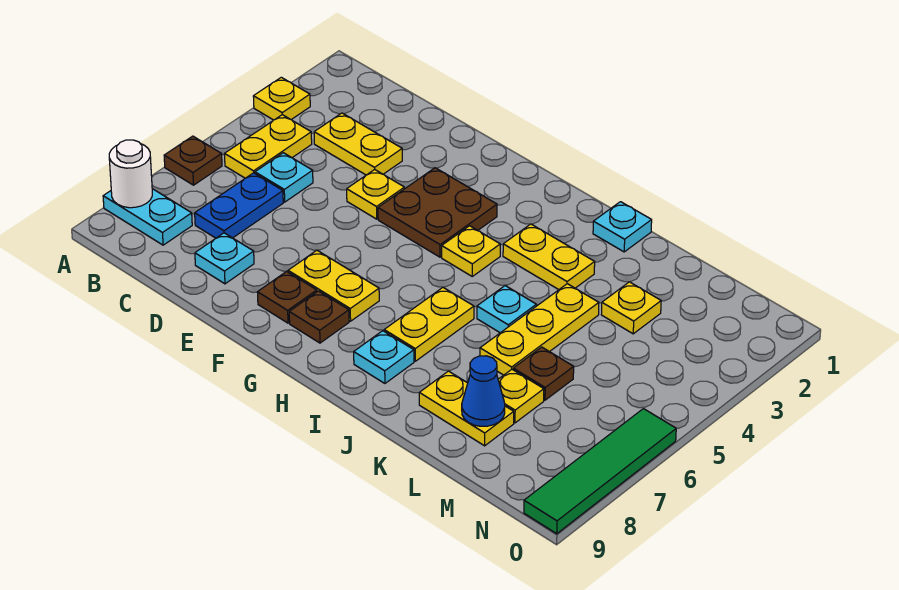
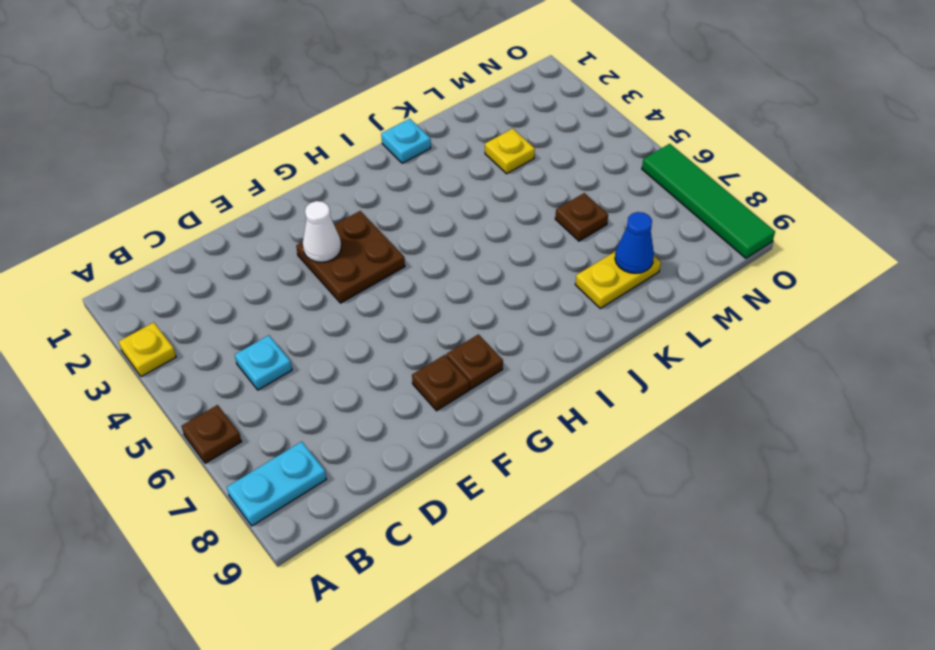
white cone F3 level 2 -> none
none -> yellow plate B4:B5 level 1
none -> yellow plate C3:D3 level 1
none -> blue plate C6:C7 level 1

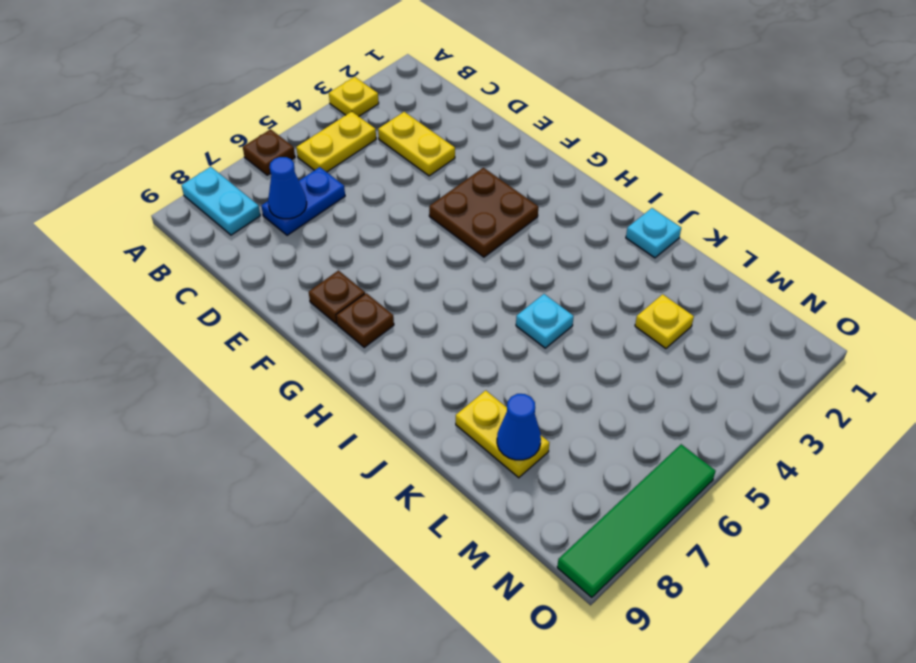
blue cone C7 level 2 -> none
none -> cyan plate C5 level 1
none -> cyan plate D8 level 1
none -> yellow plate E4 level 1

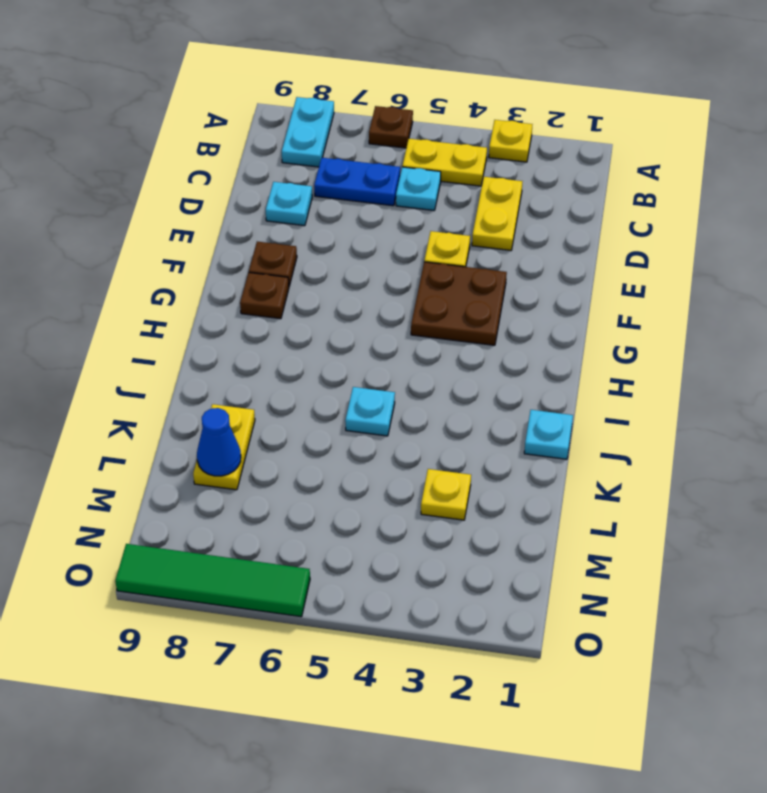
none -> yellow plate F7:G7 level 1
none -> yellow plate H4 level 1
none -> yellow plate I3:J3 level 1

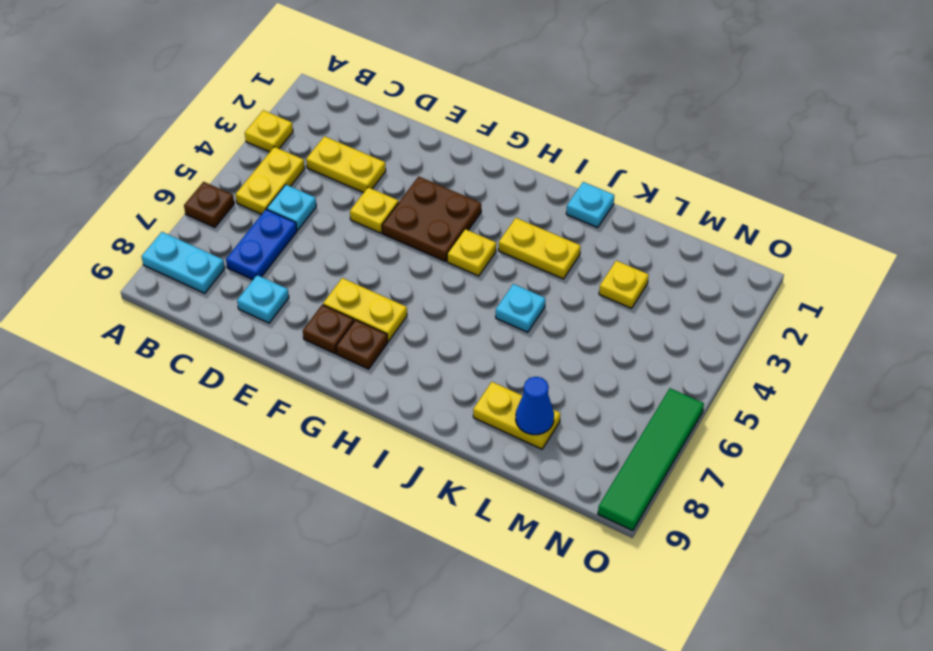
none -> yellow plate I6:I7 level 1
none -> cyan plate I8 level 1
none -> yellow plate K4:K6 level 1

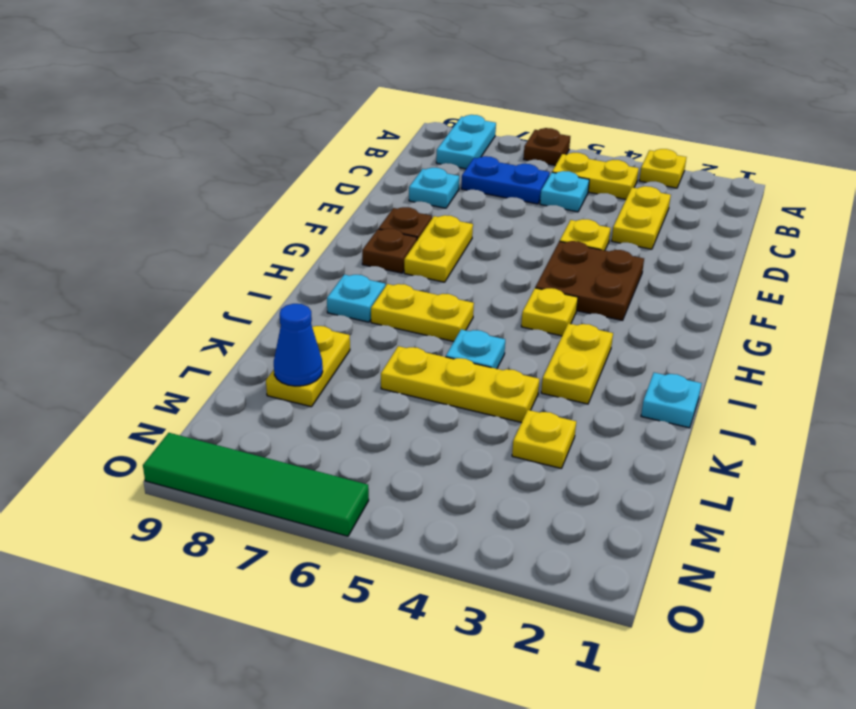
none -> brown plate L6 level 1
none -> yellow plate L7 level 1
none -> white round brick A8 level 2

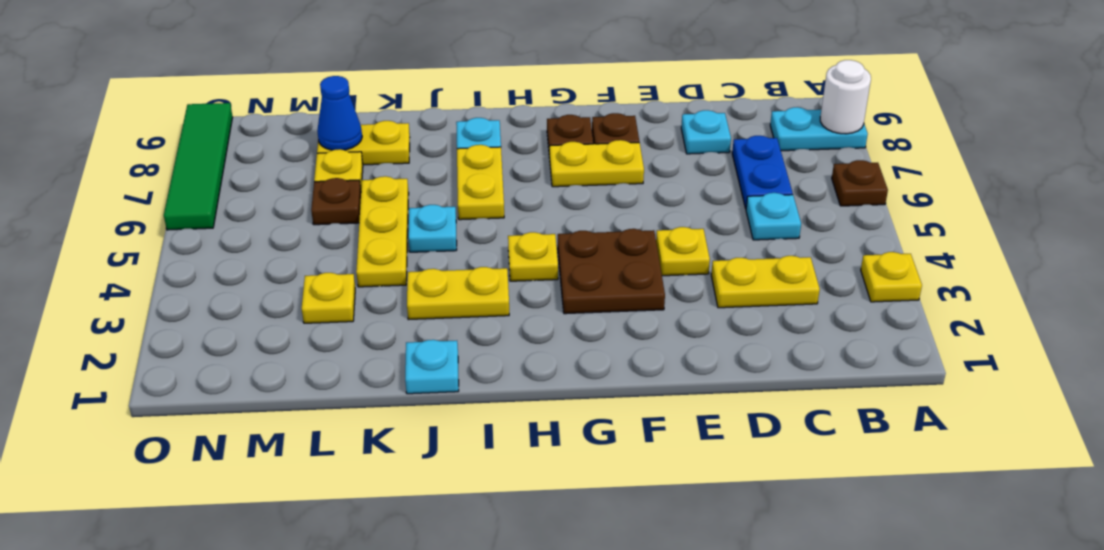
none -> yellow plate B4:B5 level 1

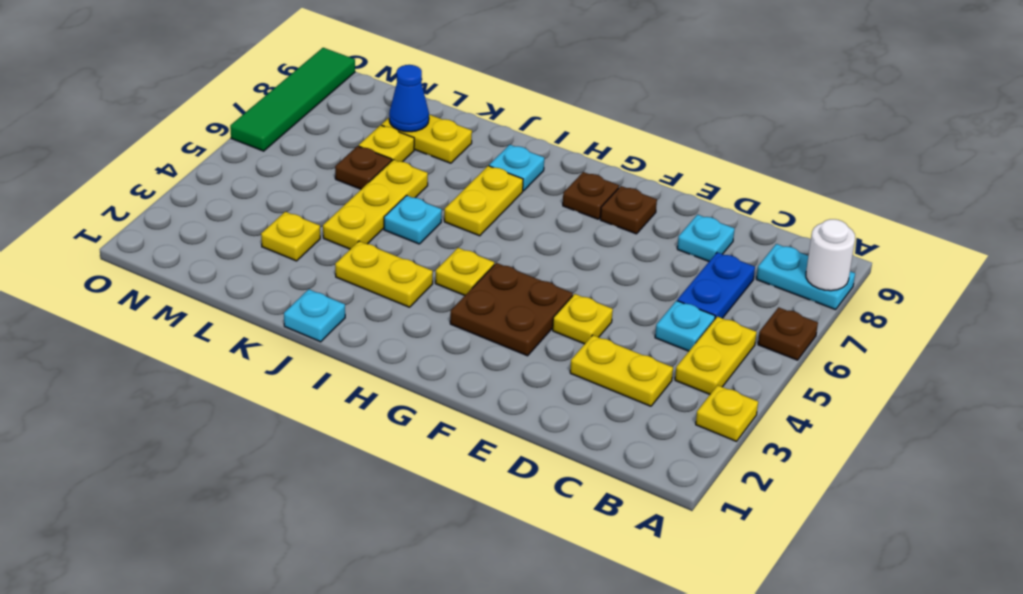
none -> yellow plate F7:G7 level 1

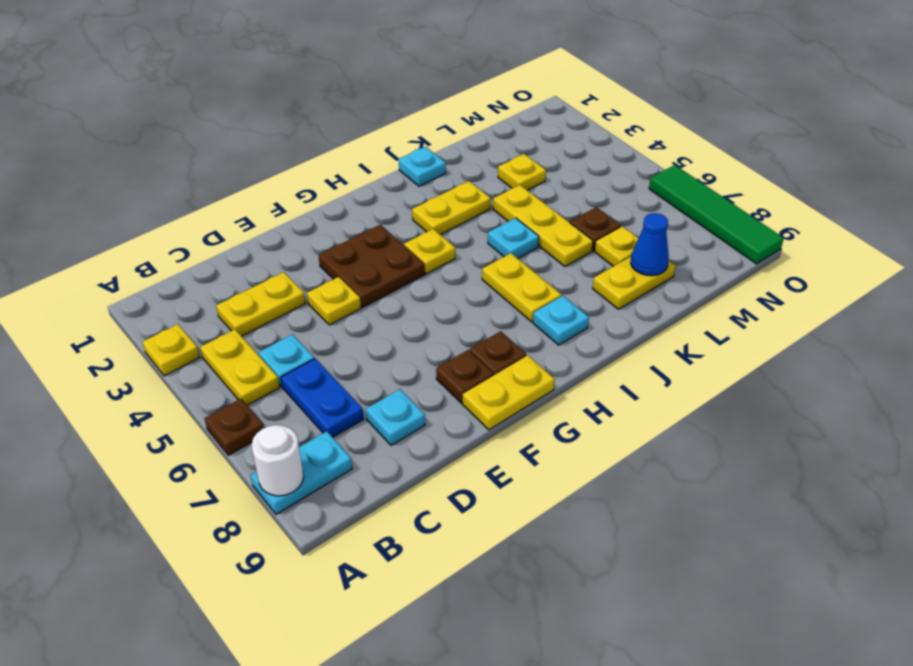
yellow plate F9:G9 level 1 -> yellow plate F7:G7 level 1

